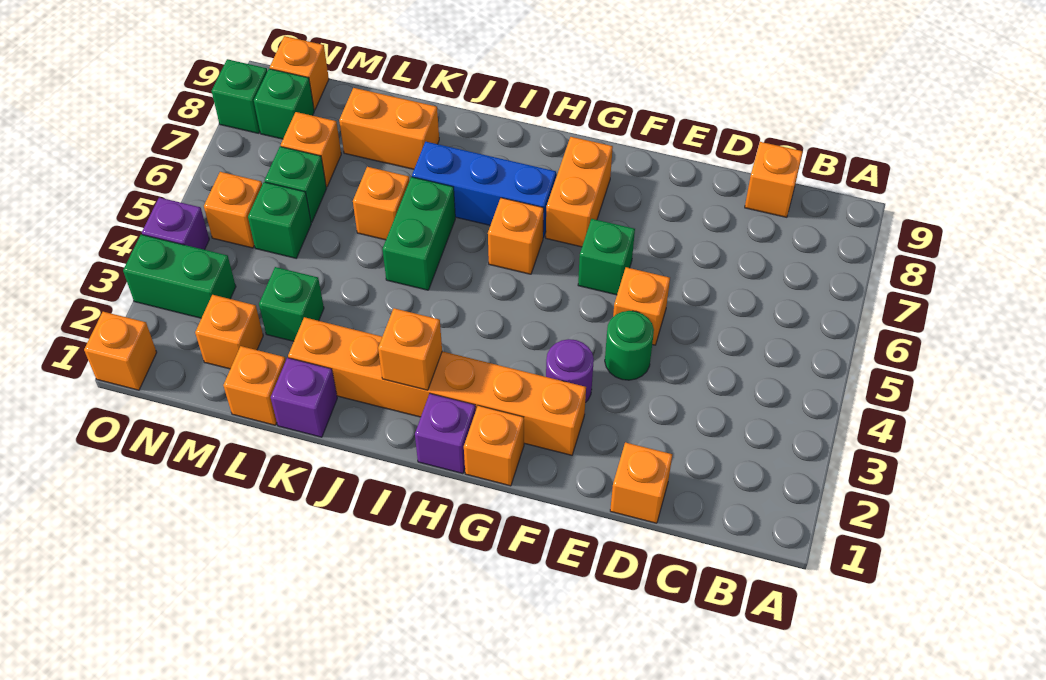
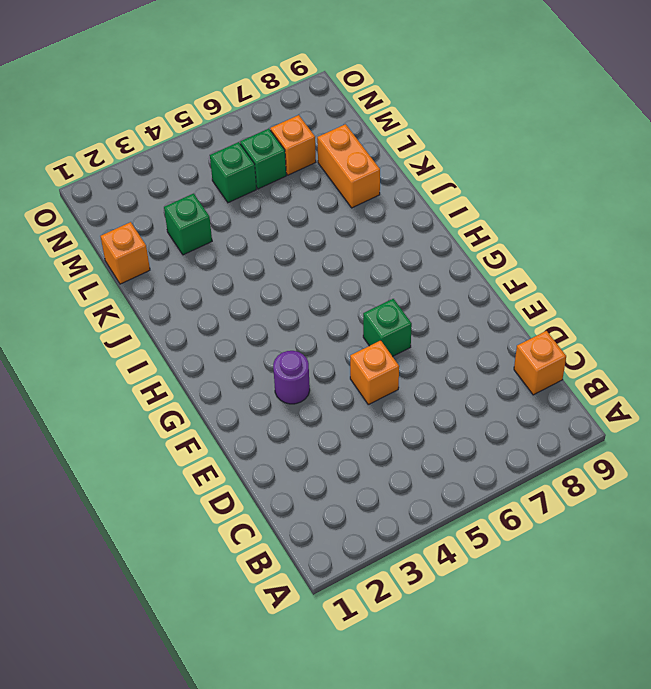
none -> orange brick D1 level 1
none -> green round brick E4 level 1
none -> orange brick F2:K2 level 1
none -> orange brick G1 level 1

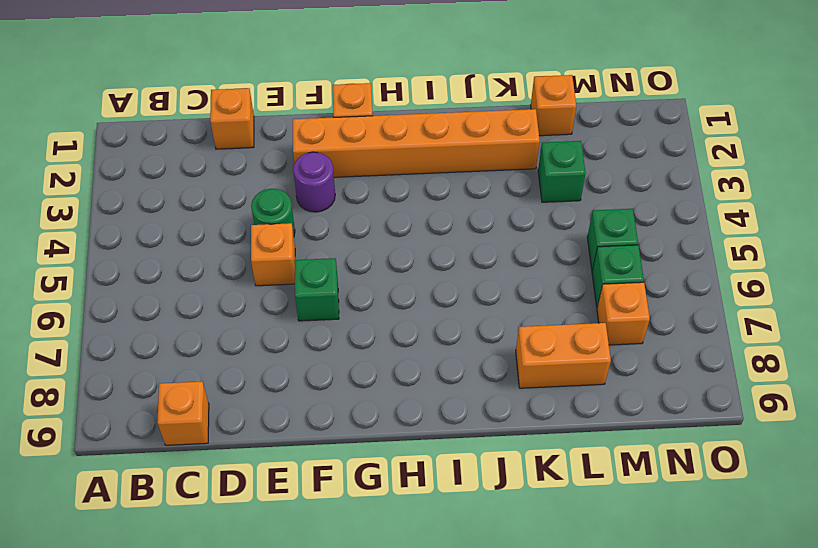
none -> orange brick G7:G8 level 1
none -> purple brick H1 level 1
none -> orange brick H6 level 1
none -> blue brick H7:J7 level 1

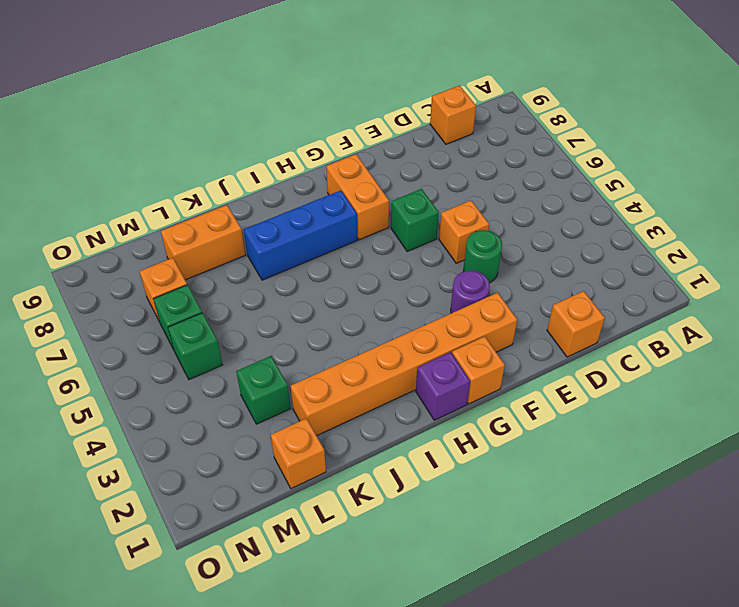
none -> orange brick H6 level 1
none -> green brick J5:J6 level 1
none -> purple brick K1 level 1
none -> orange brick K6 level 1

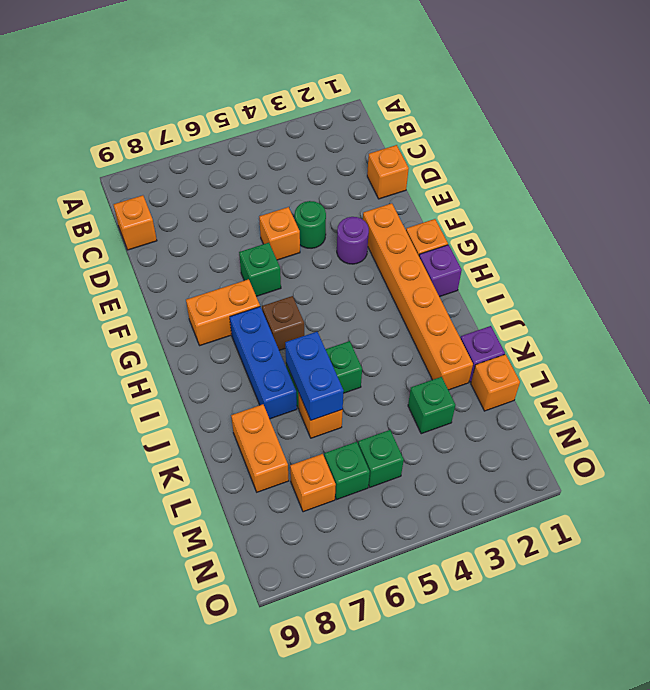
brown brick H6 level 1 -> orange brick H6 level 1
blue brick J6:K6 level 2 -> none
none -> orange brick M2 level 1
none -> green brick N3:O3 level 1
none -> orange brick N5 level 1
none -> green brick N8 level 1

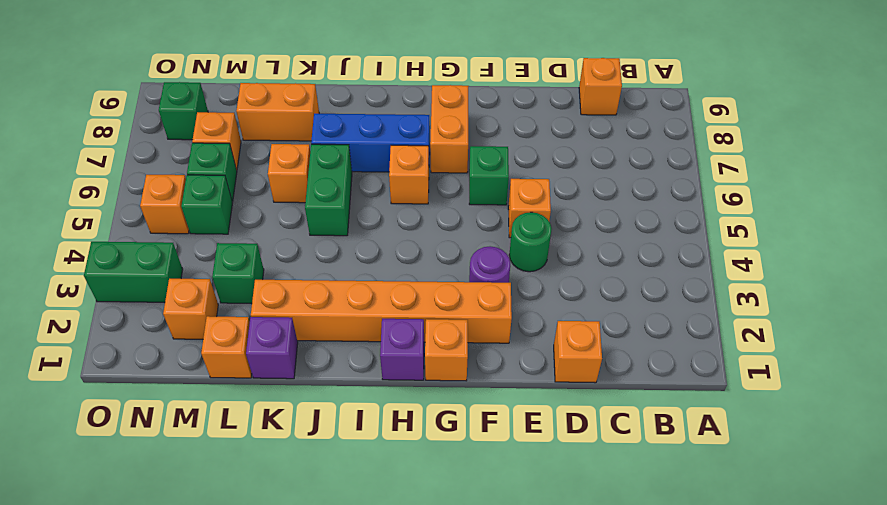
none -> orange brick N9 level 1
none -> orange brick O1 level 1
none -> purple brick O4 level 1
none -> green brick O8 level 1

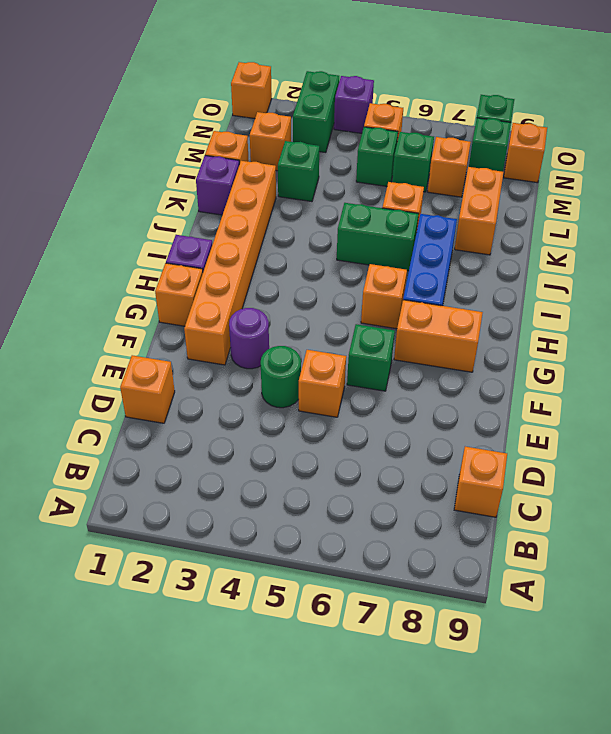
none -> orange brick I2 level 2

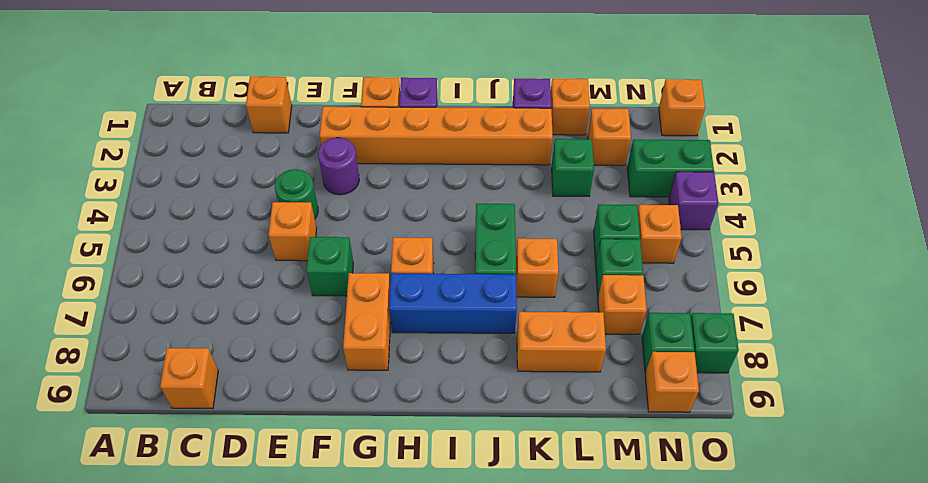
none -> orange brick I2 level 2

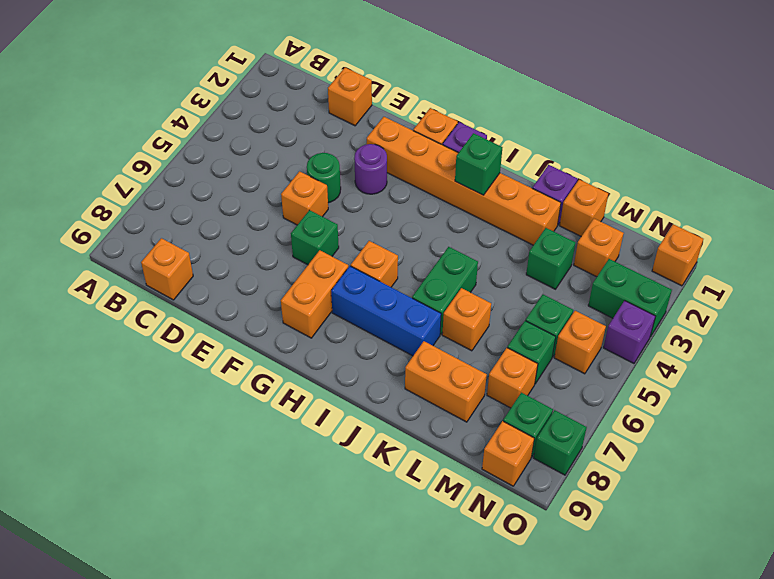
green brick I2 level 2 -> orange brick I2 level 2

